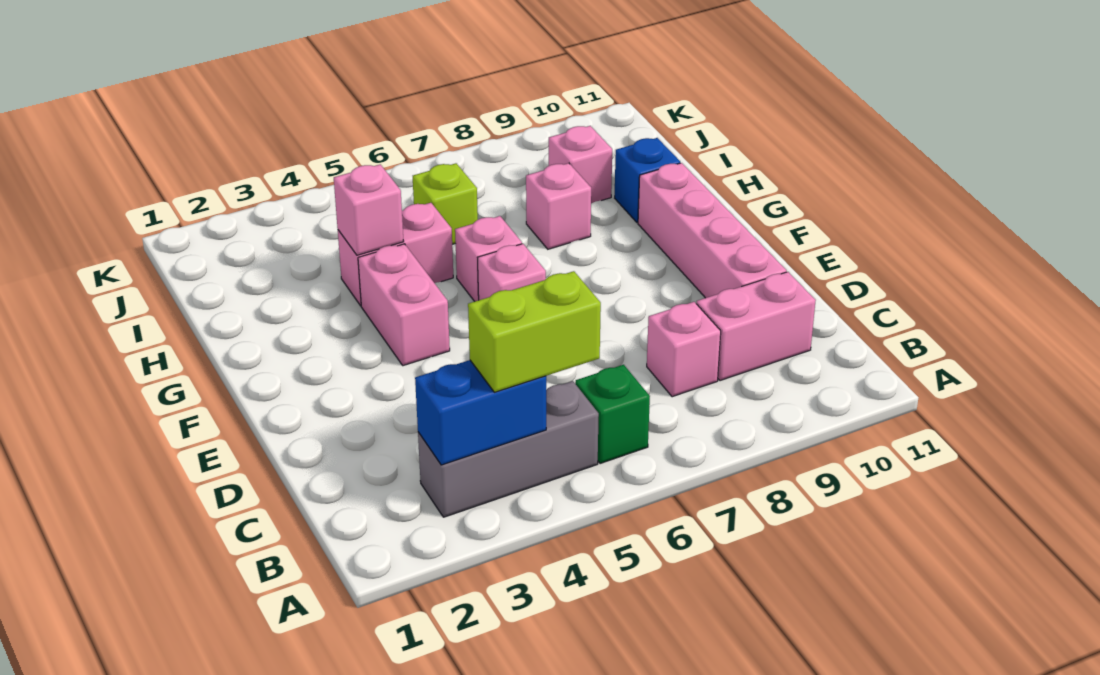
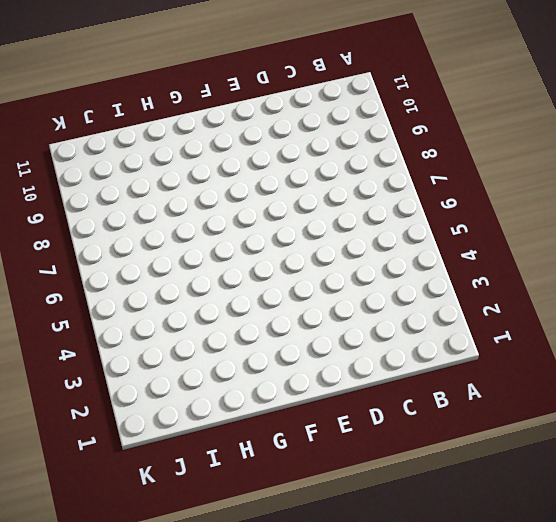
none -> grey brick B3:B5 level 1
none -> green brick B6 level 1
none -> pink brick C8 level 1

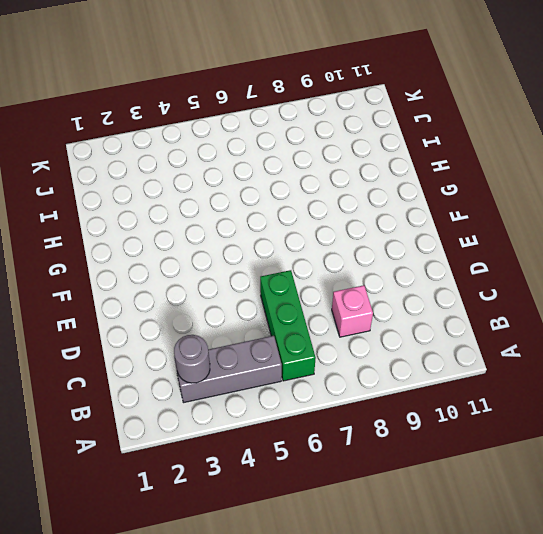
grey round brick B3 level 2 -> blue brick B3:B4 level 2
green brick B6:D6 level 1 -> green brick B6 level 1
none -> pink brick C9:C10 level 1
none -> pink brick D10:G10 level 1
none -> pink brick F4:G4 level 1

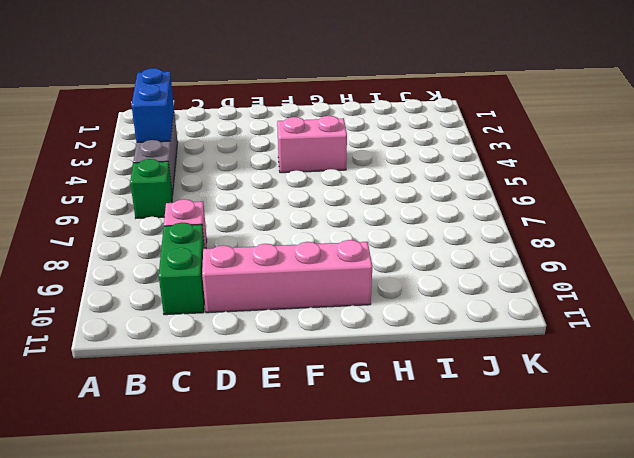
green brick C9:C10 level 1 -> pink brick C9:C10 level 1
none -> pink brick F6 level 1
none -> pink brick G6 level 1
none -> pink brick H4:H5 level 1

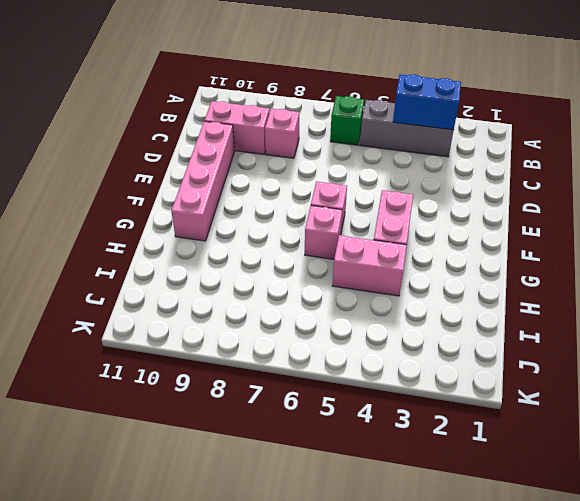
none -> pink brick H8 level 1
none -> blue brick H10 level 1
none -> lime brick I6 level 1

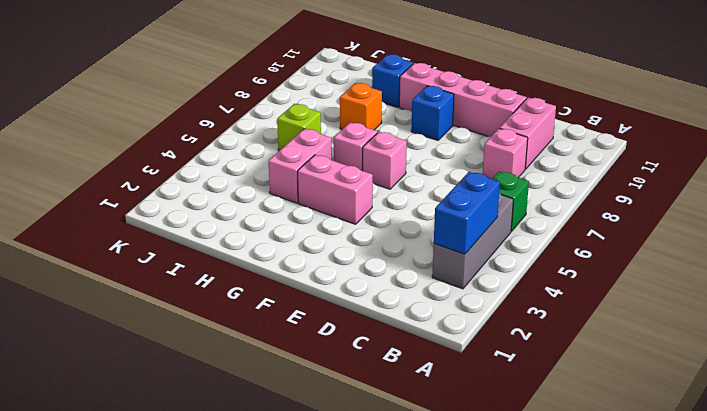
blue brick F9 level 1 -> none
orange brick H8 level 1 -> pink brick H8 level 1
none -> pink brick I9 level 1
none -> pink brick H4 level 2
none -> lime brick B4:B5 level 3

